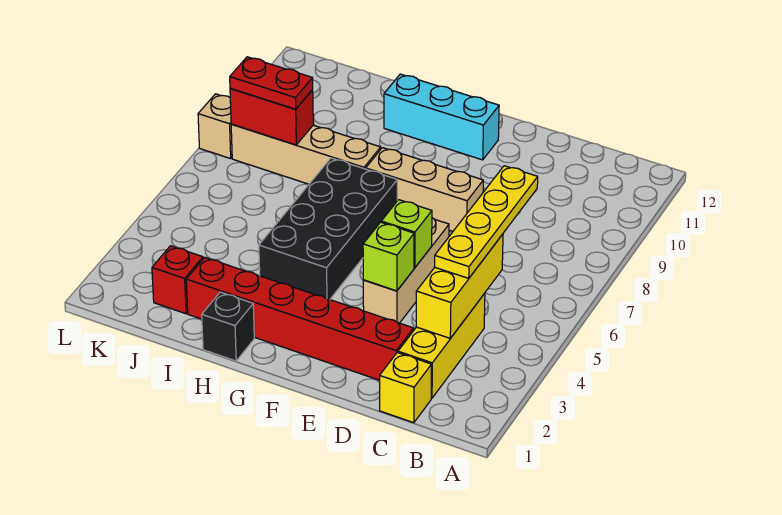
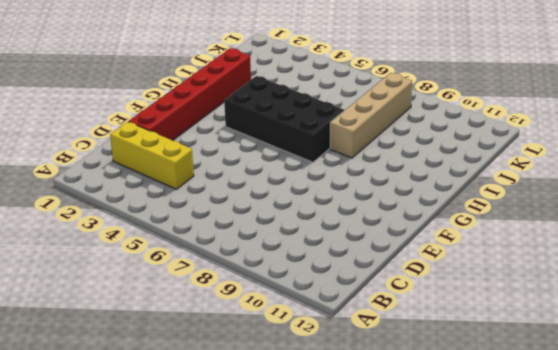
none -> yellow brick C1 level 1
none -> tan brick E4:E6 level 1
none -> tan brick E8:G8 level 1

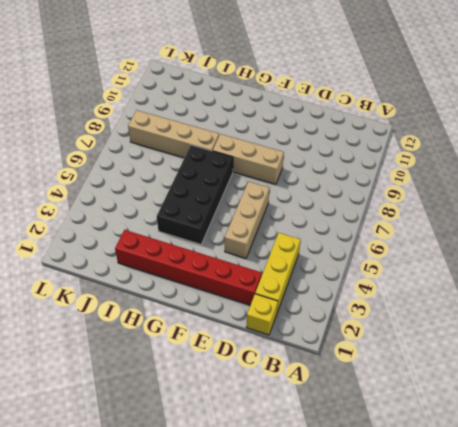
none -> cyan brick F11:H11 level 1
none -> black brick H1 level 1
none -> red brick J2 level 1

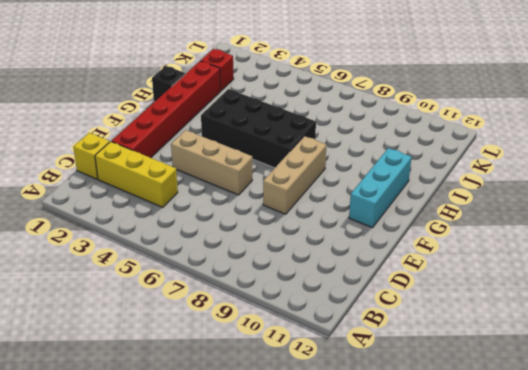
none -> tan brick H8:K8 level 1
none -> tan brick L8 level 1
none -> yellow brick C3:C5 level 2

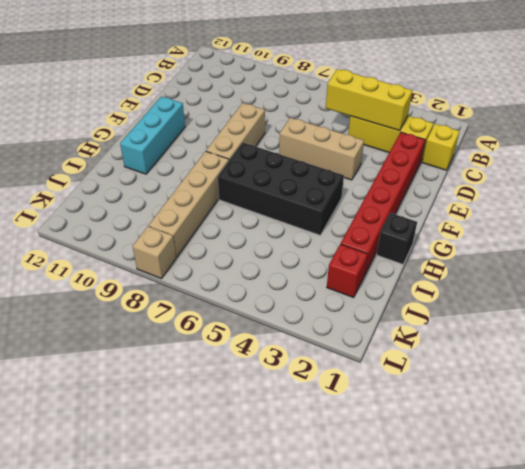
none -> lime brick E4 level 2
none -> lime brick E5 level 2
none -> red brick J8:K8 level 2

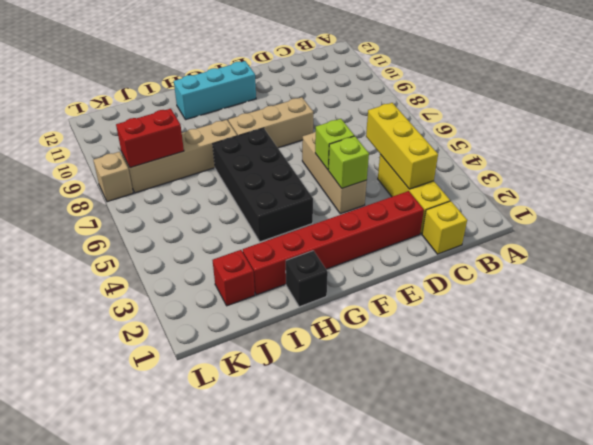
none -> yellow plate C4:C7 level 3
none -> red plate J8:K8 level 3

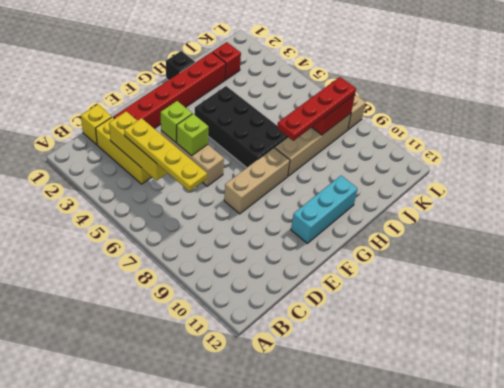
red plate H8:K8 level 3 -> red plate J8:K8 level 3

